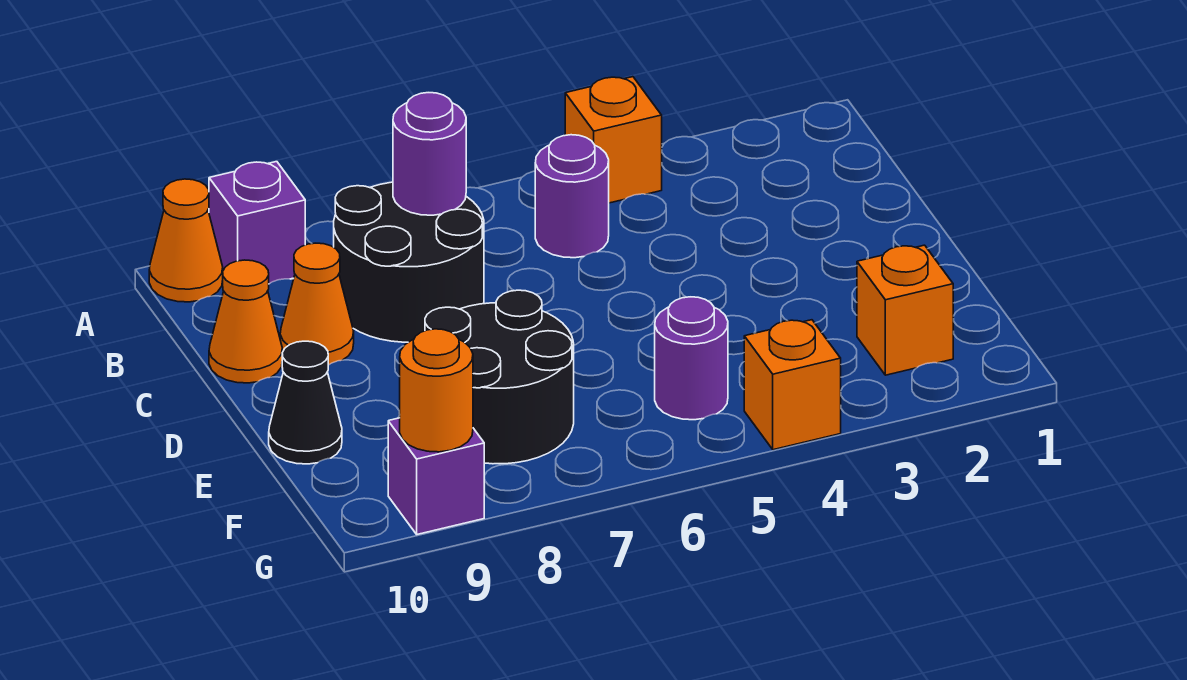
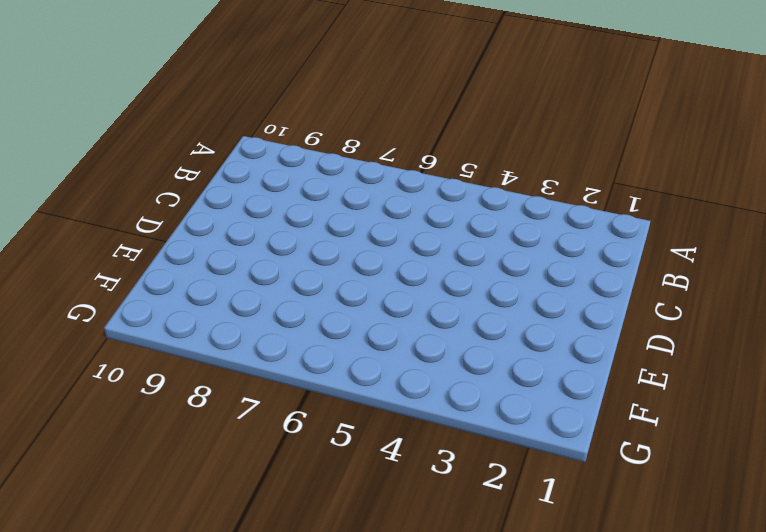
none -> orange brick A4 level 1
none -> purple brick A9 level 1
none -> orange cone A10 level 1

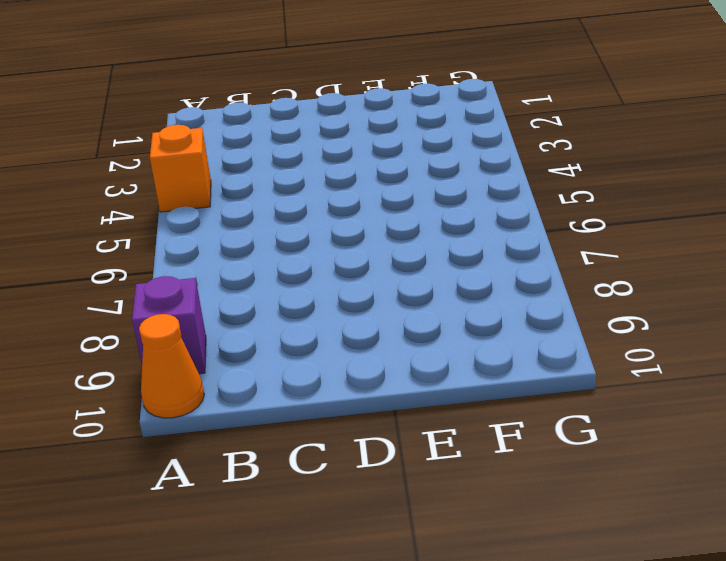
none -> purple round brick B5 level 1
none -> black round brick B7:C8 level 1
none -> orange cone C9 level 1

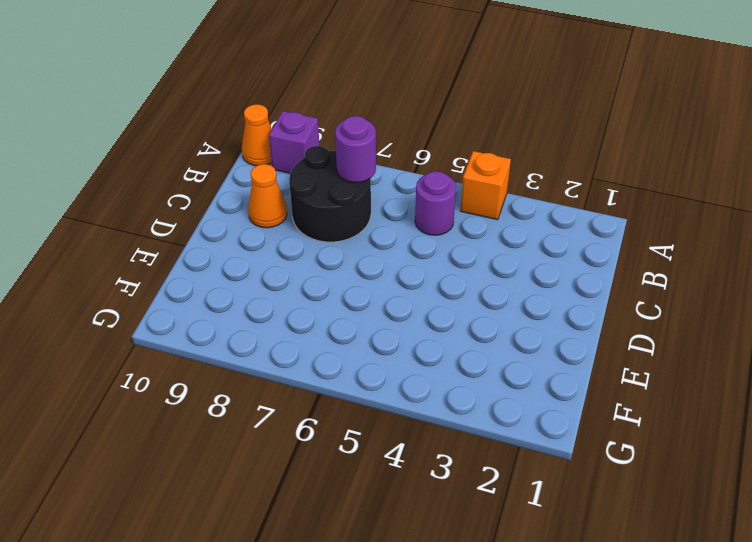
none -> orange cone C10 level 1
none -> black round brick E7:F8 level 1
none -> black cone E10 level 1

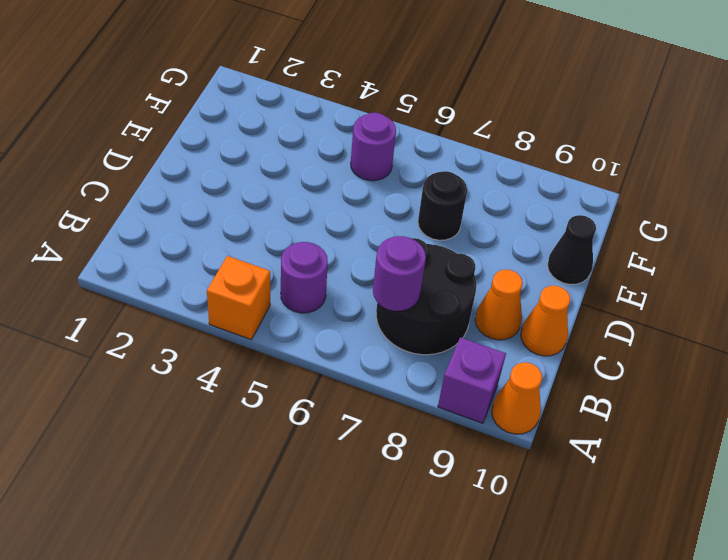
black round brick E7 level 1 -> black round brick E7:F8 level 1
none -> orange brick F2 level 1
none -> orange brick G4 level 1
none -> purple brick G9 level 1

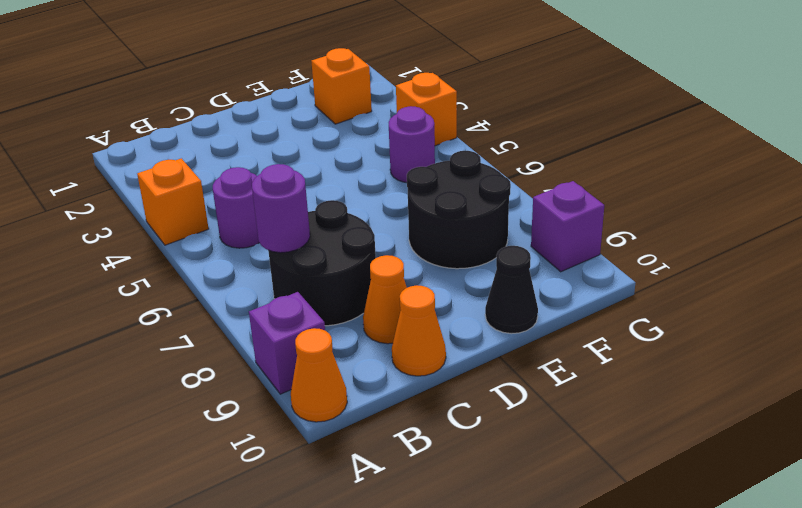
none -> orange round brick G9 level 2

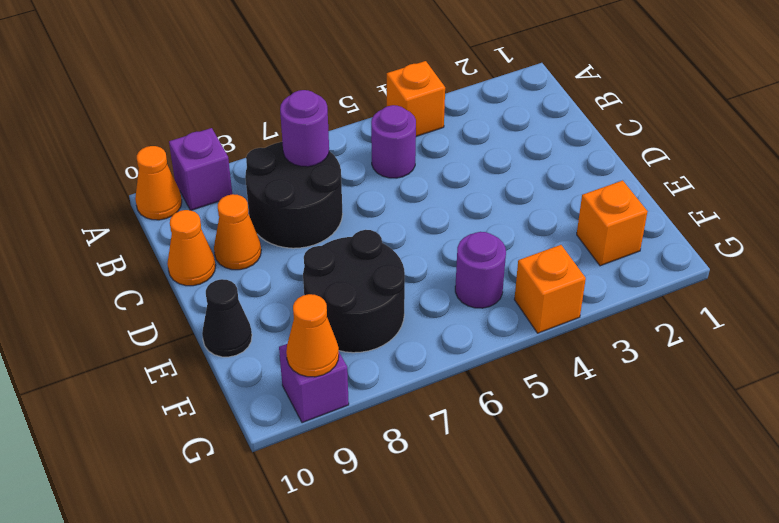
orange cone G9 level 2 -> orange round brick G9 level 2

